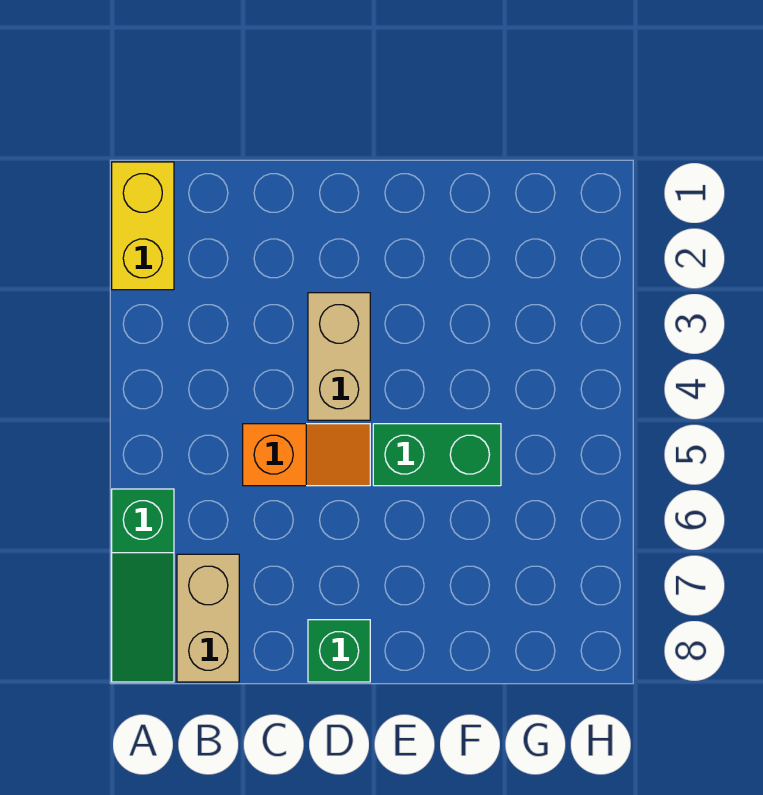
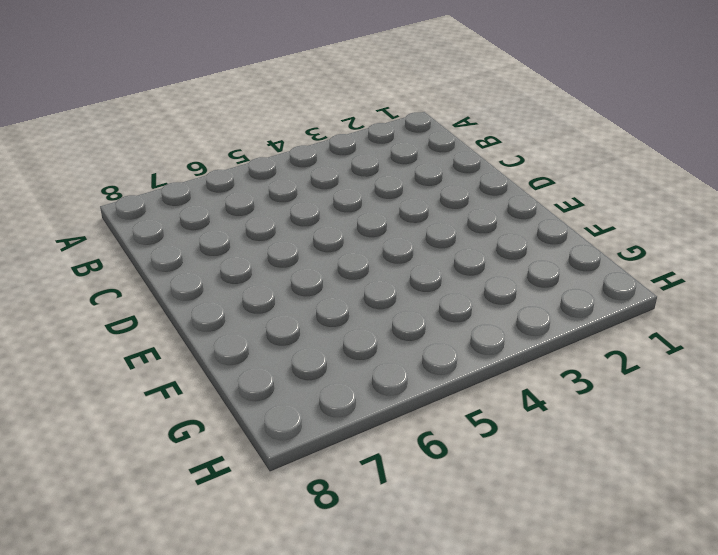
none -> yellow brick A1:A2 level 1
none -> green slope A6:A8 level 1 top 6

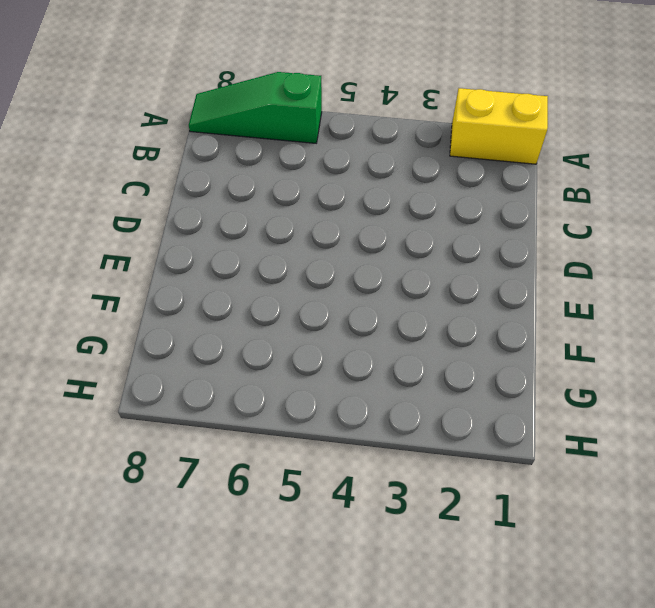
none -> tan brick B7:B8 level 1
none -> orange slope C5:D5 level 1 top C

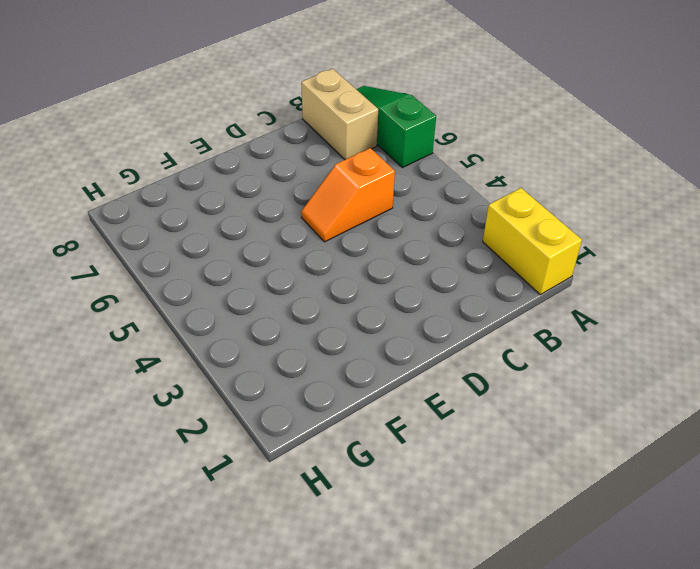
none -> tan brick D3:D4 level 1
none -> green brick D8 level 1

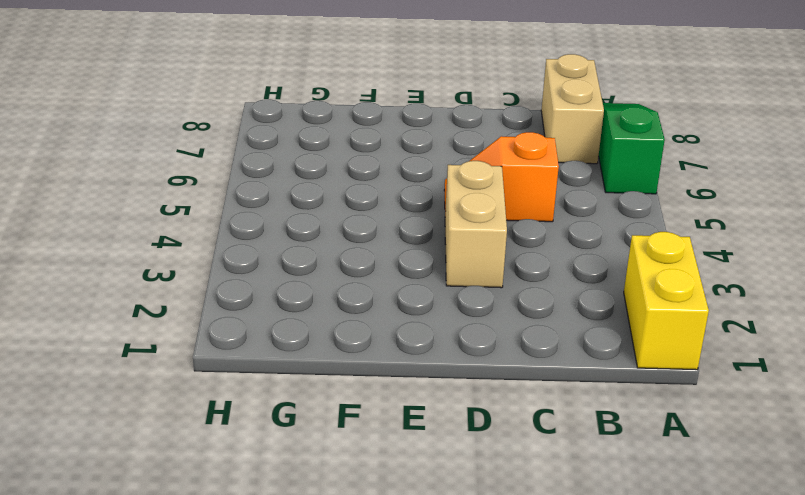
none -> green brick D8 level 1
none -> green brick E5:F5 level 1

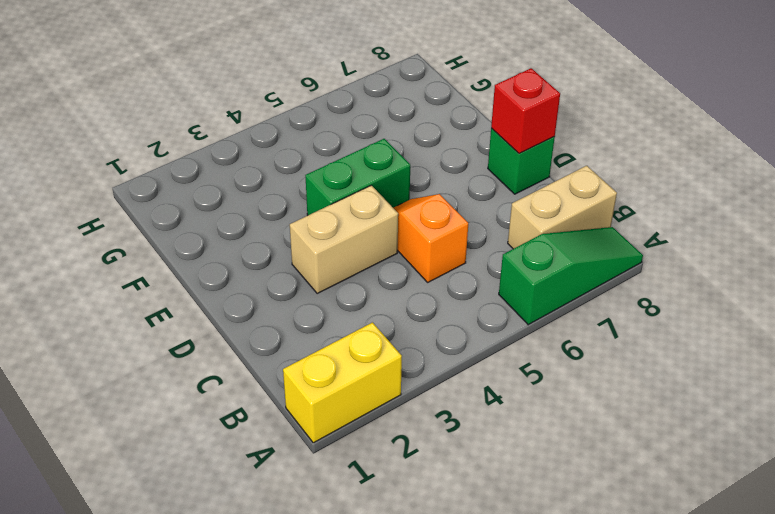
red brick D8 level 2 -> none
green brick E4:E5 level 1 -> green brick E5:F5 level 1

